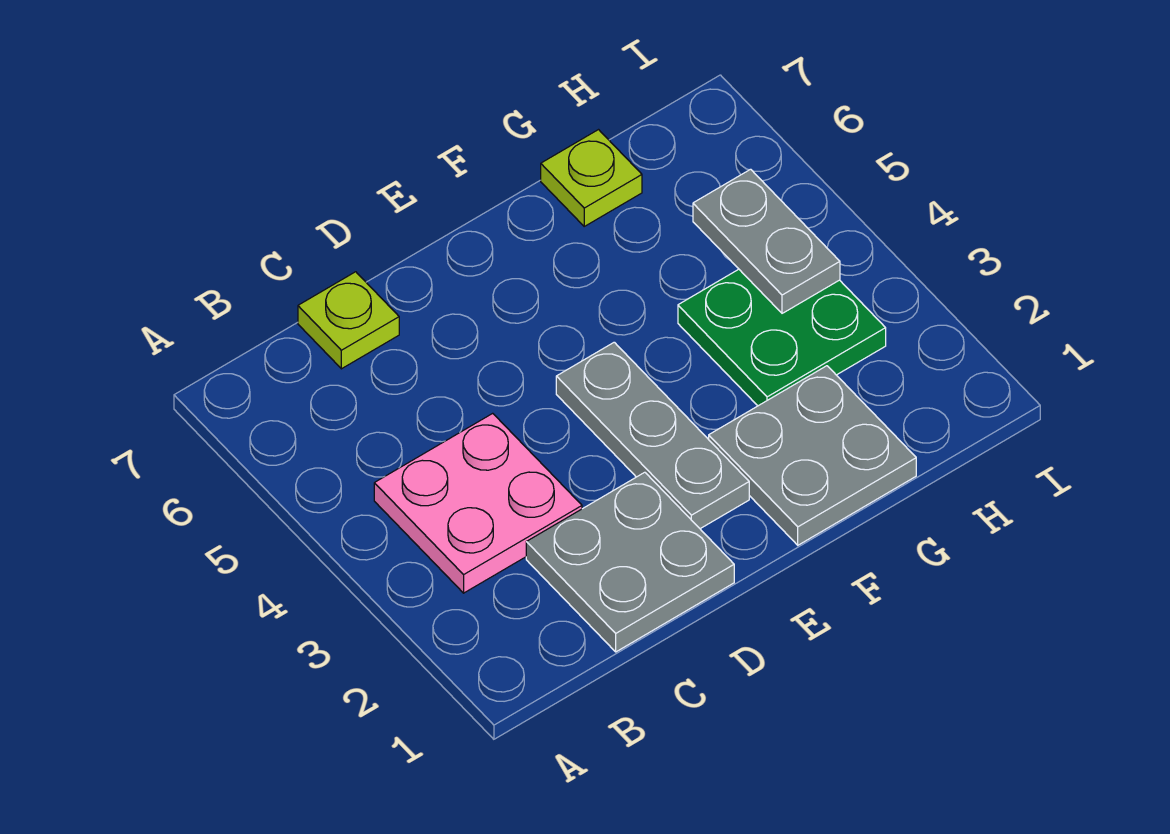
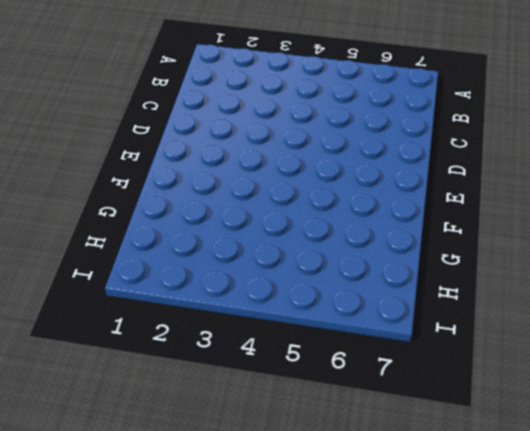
none -> pink plate B3:C4 level 1
none -> grey plate C1:D2 level 1

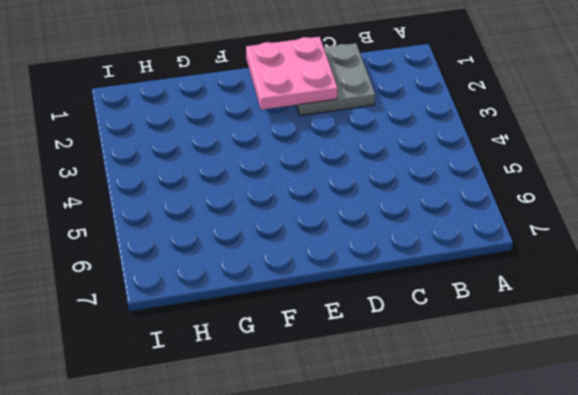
pink plate D1:E2 level 2 -> pink plate B3:C4 level 1
none -> lime plate C7 level 1
none -> grey plate E2:E4 level 1

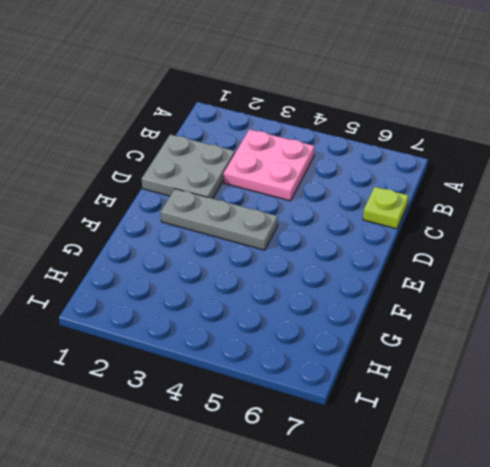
none -> grey plate F1:G2 level 1
none -> green plate G3:H4 level 1

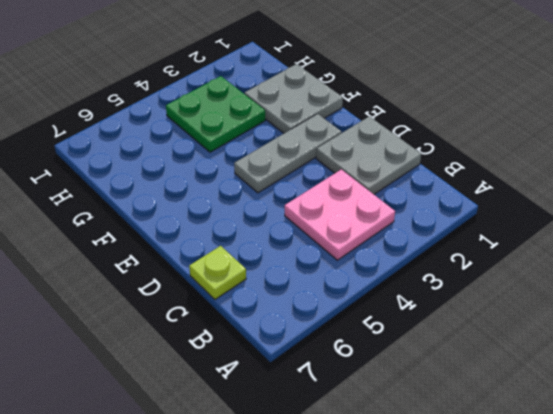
none -> lime plate G7 level 1
none -> grey plate H4:H5 level 2

